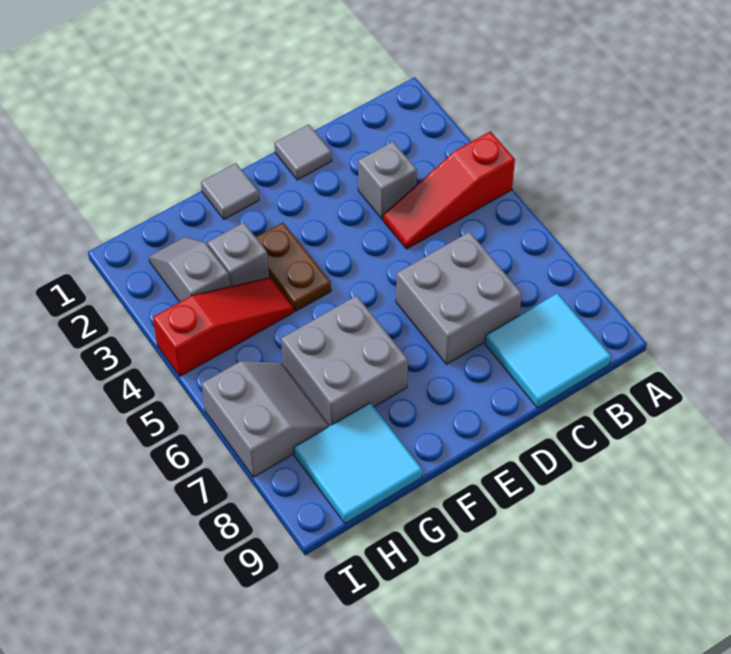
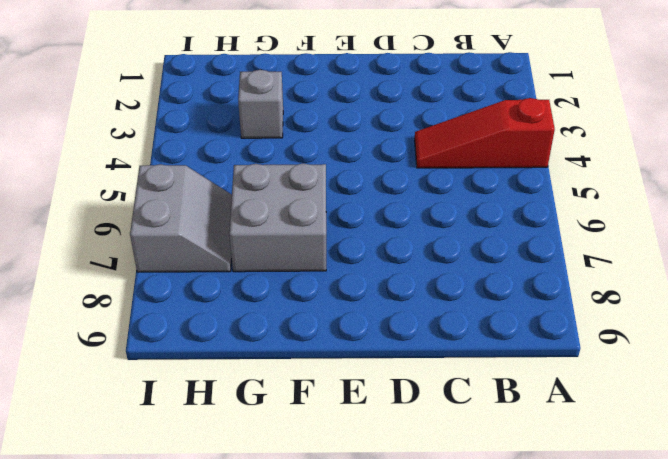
none -> cyan tile B8:C9 level 1
none -> grey brick C3 level 1
none -> grey brick C6:D7 level 1

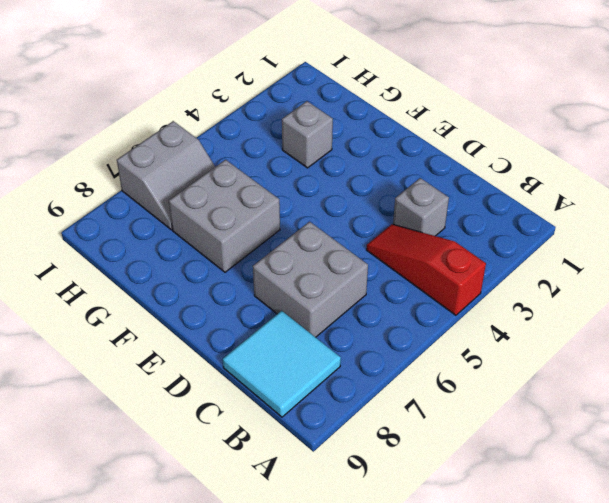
none -> grey tile D1 level 1
none -> grey tile F1 level 1
none -> brown plate F3:F4 level 1

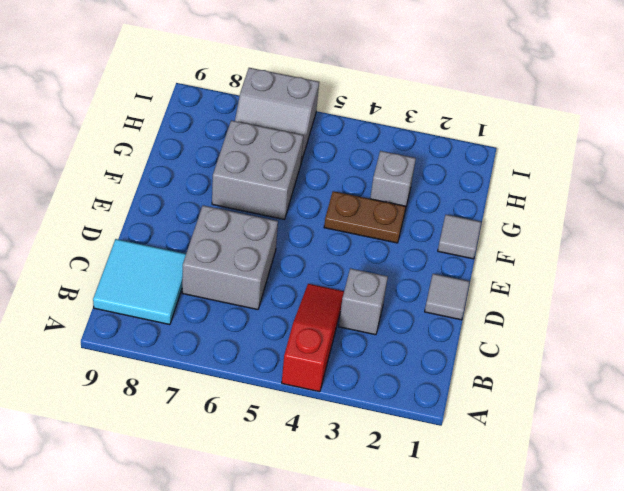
none -> red slope G4:I4 level 1 top I
none -> cyan tile G8:H9 level 1
none -> grey slope H2:H3 level 1 top 3

